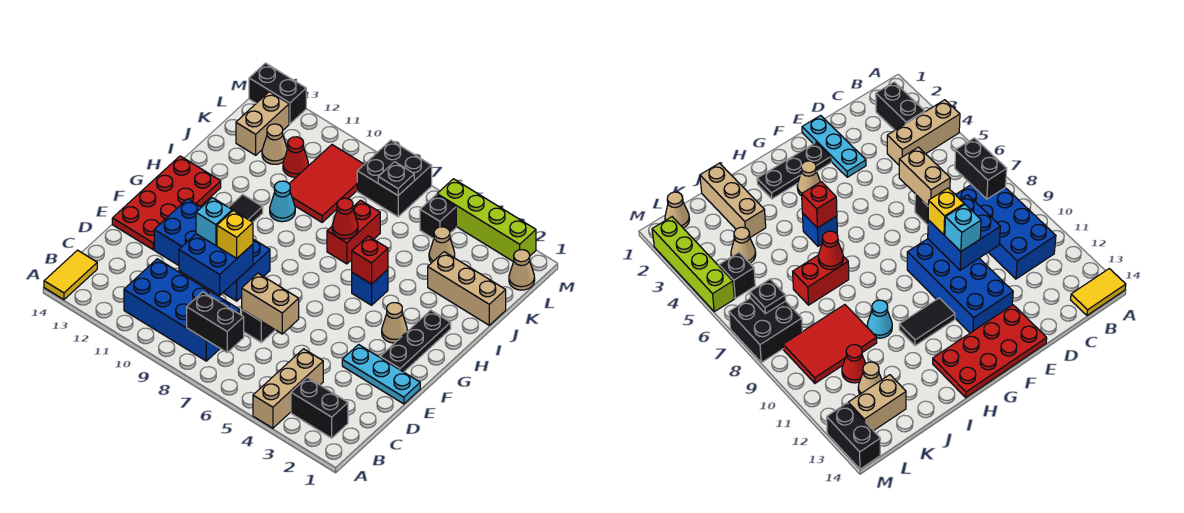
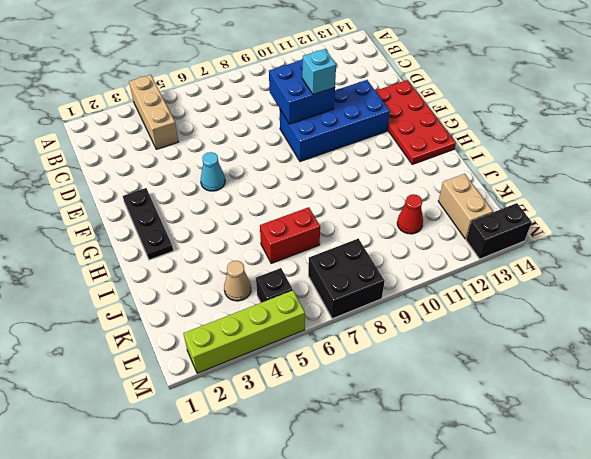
cyan cone F5 level 1 -> cyan cone I10 level 1
red brick J6:J7 level 1 -> red brick I7:J7 level 1
none -> yellow tile A14:B14 level 1
none -> black brick B2:B3 level 1
none -> blue brick B8:C11 level 1
none -> black brick D7 level 1

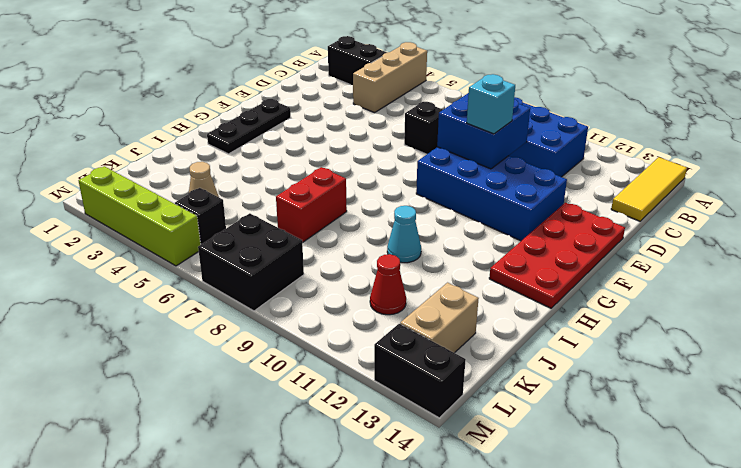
yellow tile A14:C14 level 1 -> yellow tile A14:B14 level 1
none -> cyan plate E1:E3 level 1
none -> tan cone G3 level 1
none -> black tile G11:H11 level 1
none -> blue brick H5 level 1

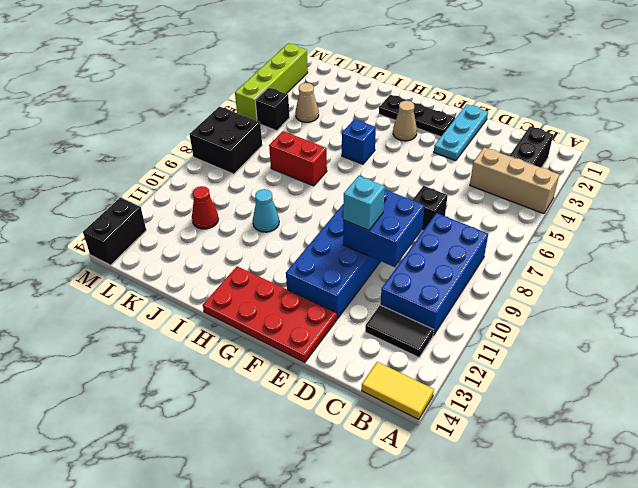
black tile B12:C12 level 1 -> black tile G11:H11 level 1
none -> tan brick J1:J3 level 1
none -> red tile J9:L10 level 1
none -> tan cone K12 level 1
none -> tan brick K13:L13 level 1

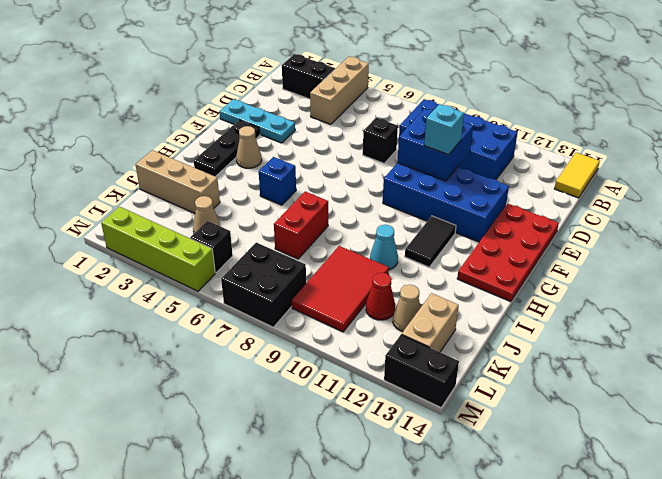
none -> tan cone L1 level 1
none -> black brick B7:B8 level 2
none -> tan brick D6:D7 level 2
none -> red brick H5 level 2

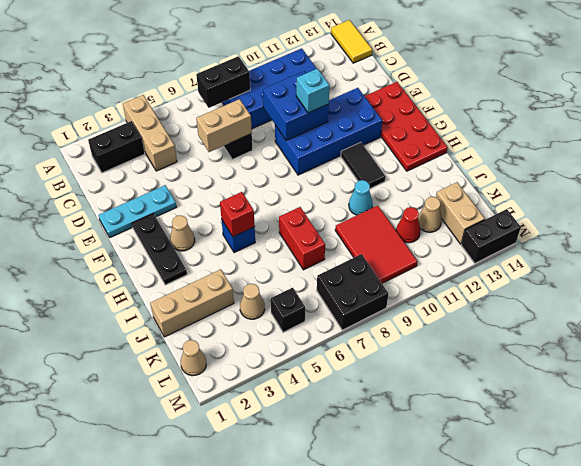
none -> lime brick M2:M5 level 1
none -> red cone I7 level 2
none -> black plate L7 level 2
none -> yellow brick E9 level 3

